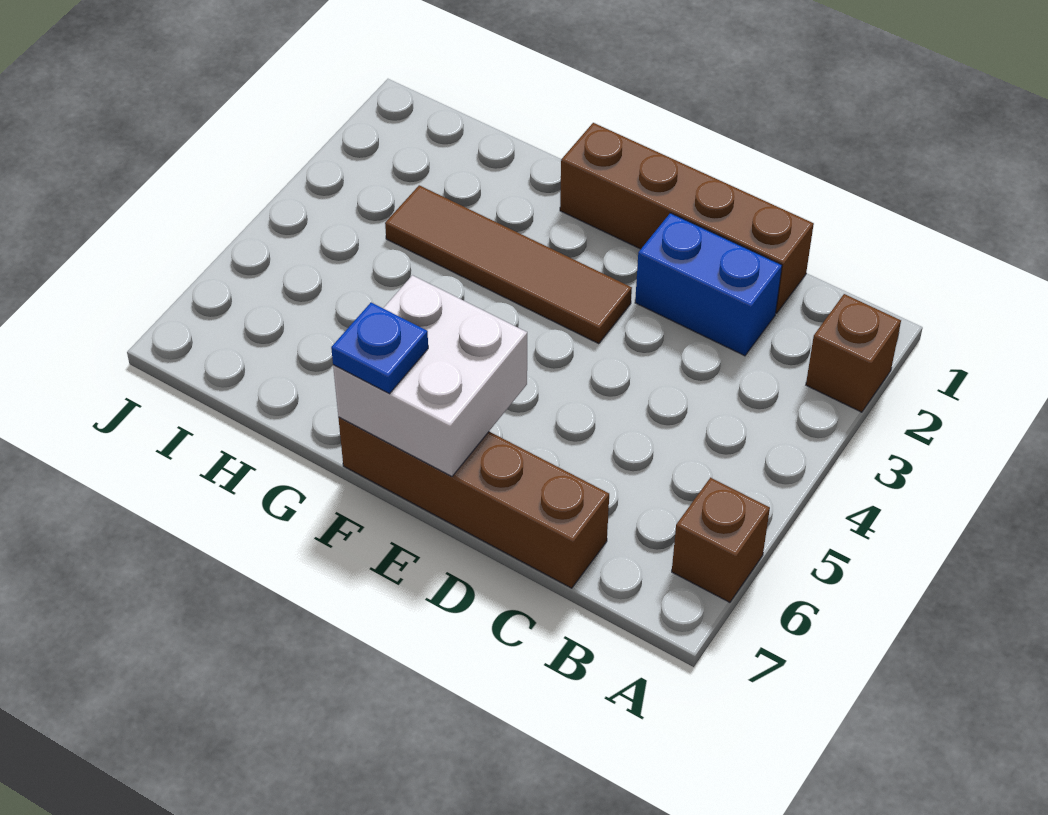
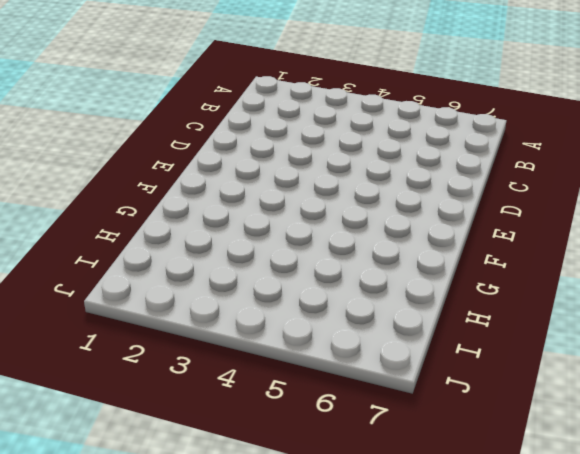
none -> brown brick A2 level 1
none -> brown brick A6 level 1

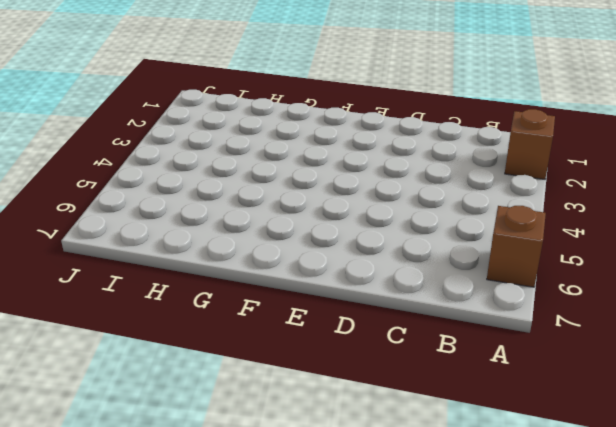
none -> brown brick C1:F1 level 1
none -> blue brick C2:D2 level 1

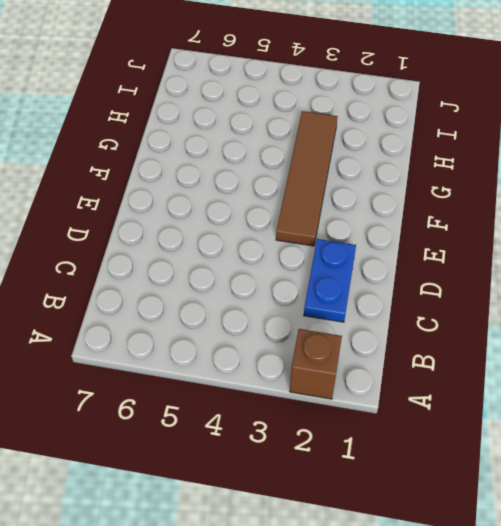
blue plate C2:D2 level 1 -> blue brick C2:D2 level 1
none -> brown brick A6 level 1
none -> brown brick C1:F1 level 1

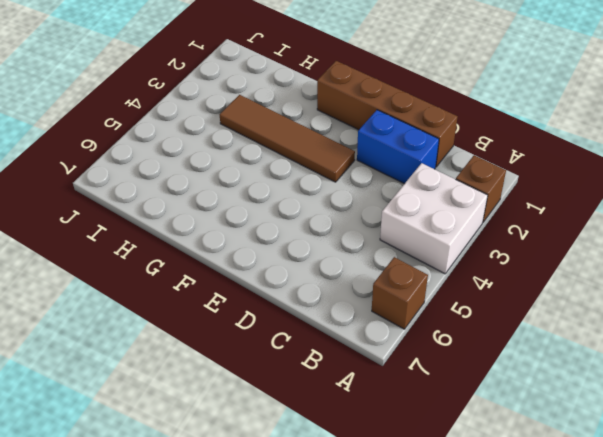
white brick A3:B4 level 1 -> white brick E6:F7 level 2
none -> brown brick C7:F7 level 1
none -> blue plate F7 level 3

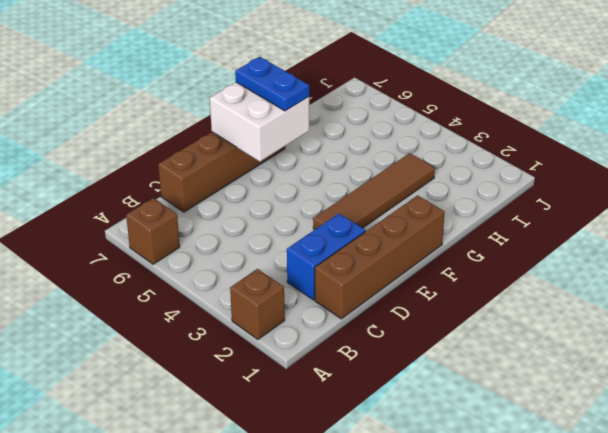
blue plate F6:F7 level 3 -> blue plate F7 level 3

